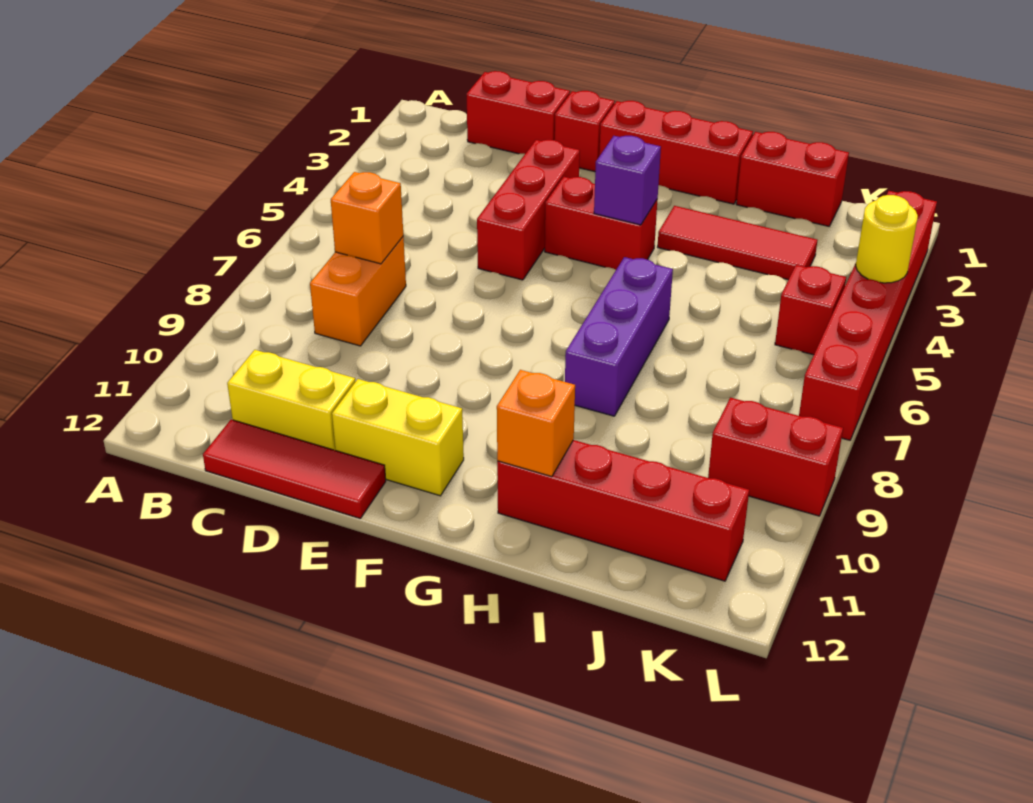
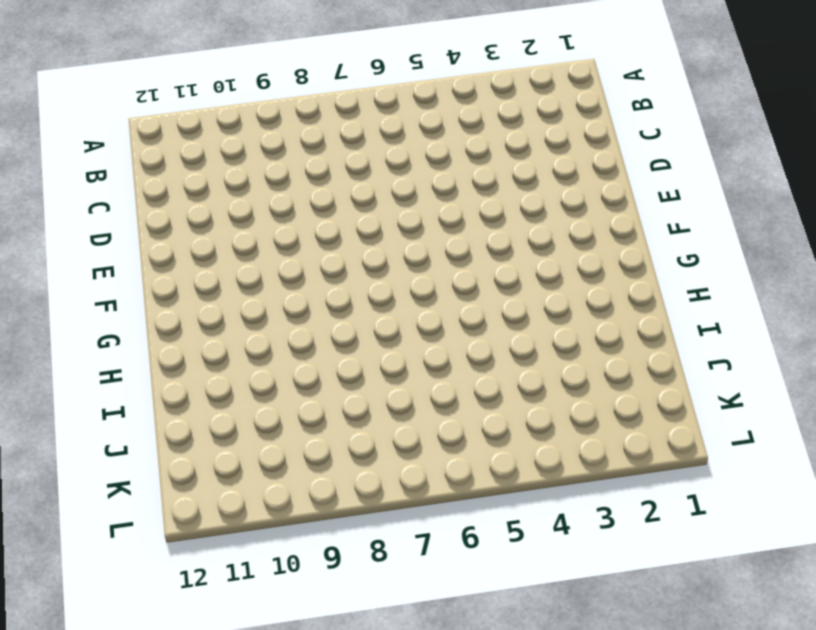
none -> red brick C1:D1 level 1
none -> orange brick C7:C8 level 1
none -> yellow brick C11:D11 level 1

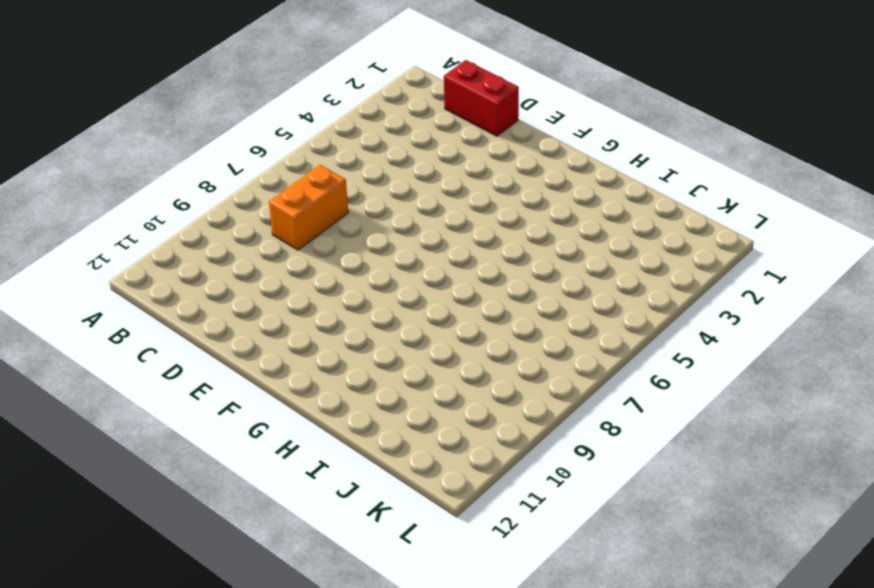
none -> yellow brick C11:D11 level 1
none -> red tile C12:E12 level 1
none -> red brick E1 level 1

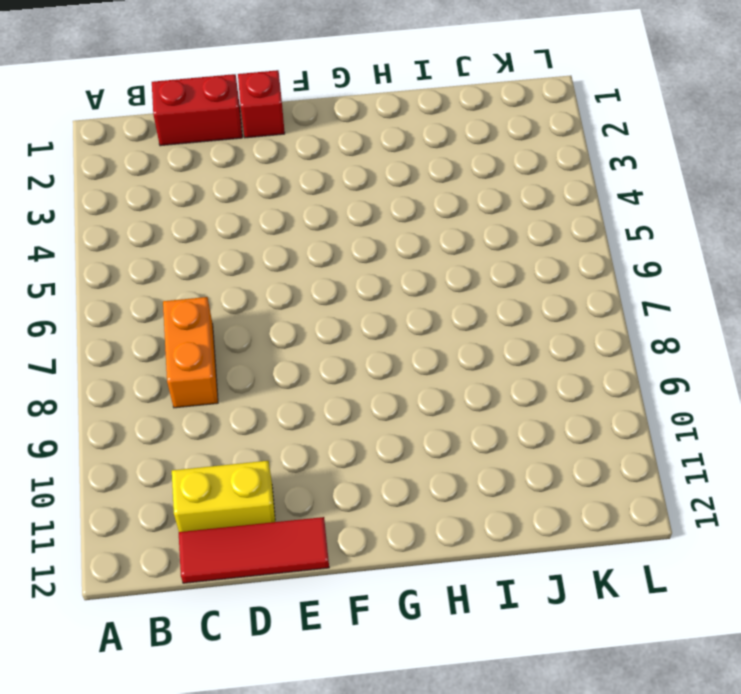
none -> red brick E3:E5 level 1
none -> yellow brick E11:F11 level 1
none -> red brick F1:H1 level 1

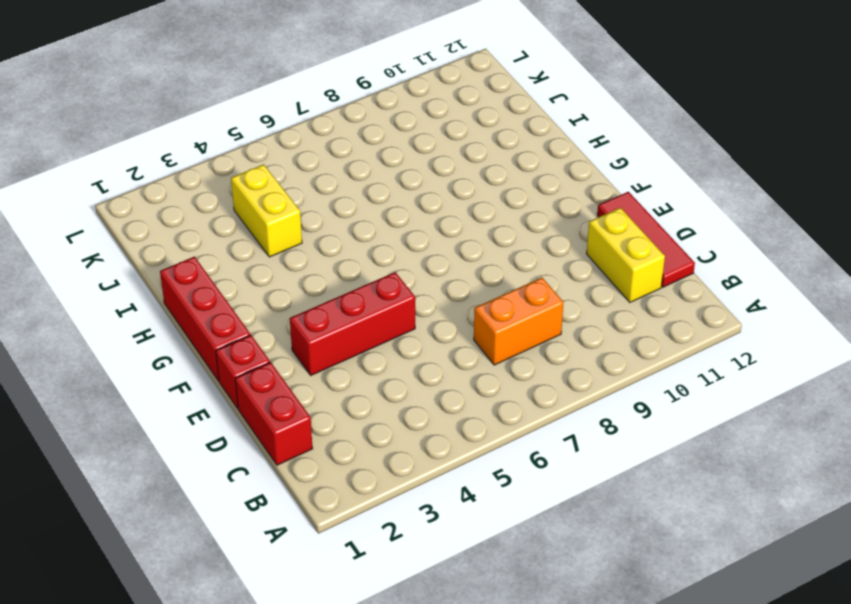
yellow brick I4:J4 level 1 -> yellow brick E11:F11 level 1
none -> red brick F4:G4 level 1
none -> red tile H3:J3 level 1
none -> purple brick H6:H8 level 1

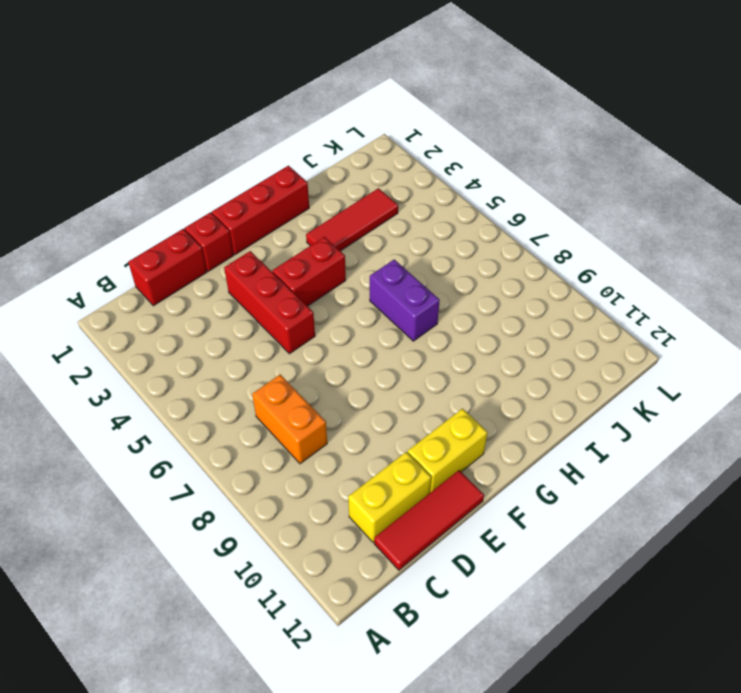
purple brick H6:H7 level 1 -> purple brick H6:H8 level 1
none -> red brick H11:K11 level 1
none -> red brick I1:J1 level 1
none -> red brick K5 level 1

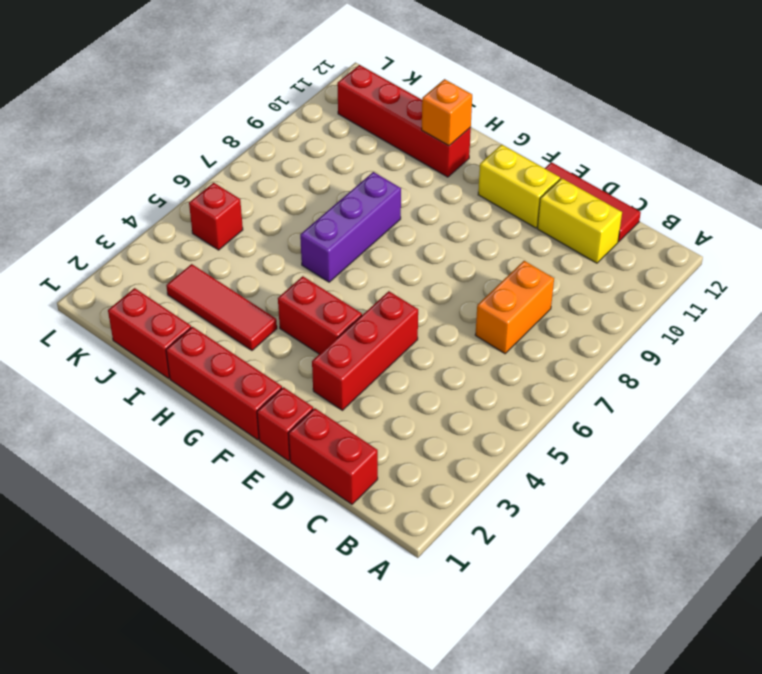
none -> red brick K9:L9 level 1
none -> red brick L2:L7 level 1
none -> orange brick C7 level 2

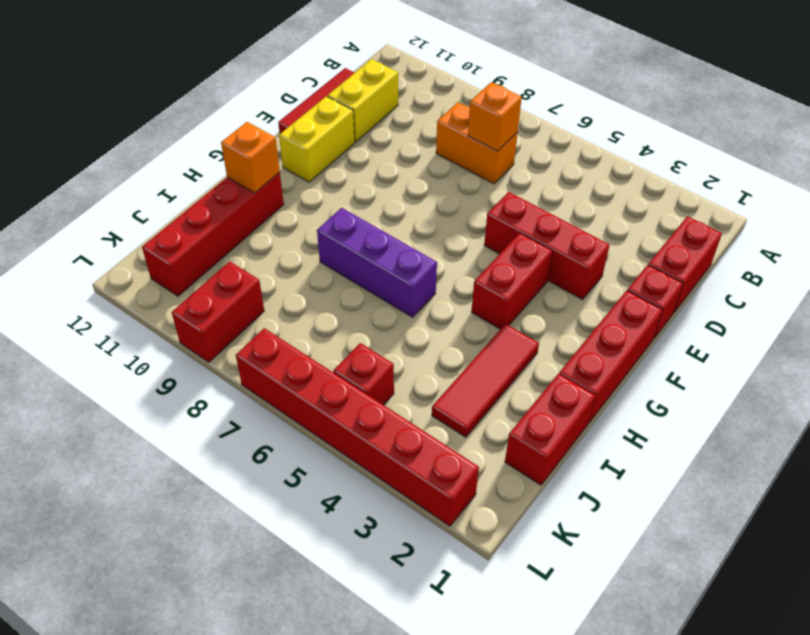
none -> purple brick G4 level 2
none -> yellow round brick L4 level 2

